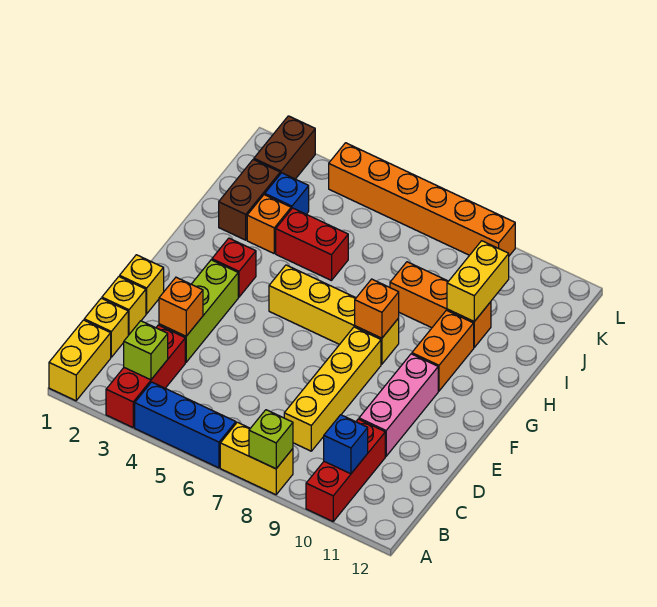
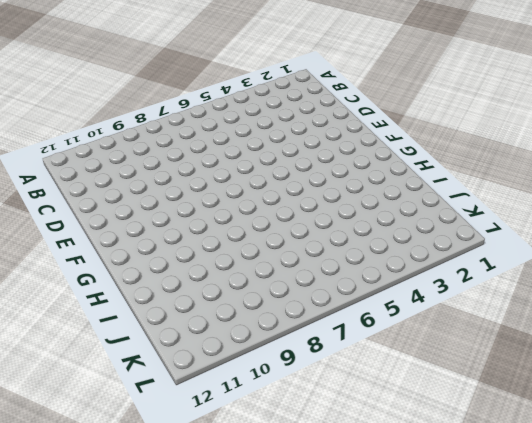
none -> yellow brick A1:B1 level 1
none -> red brick A3:C3 level 1
none -> blue brick A4:A6 level 1

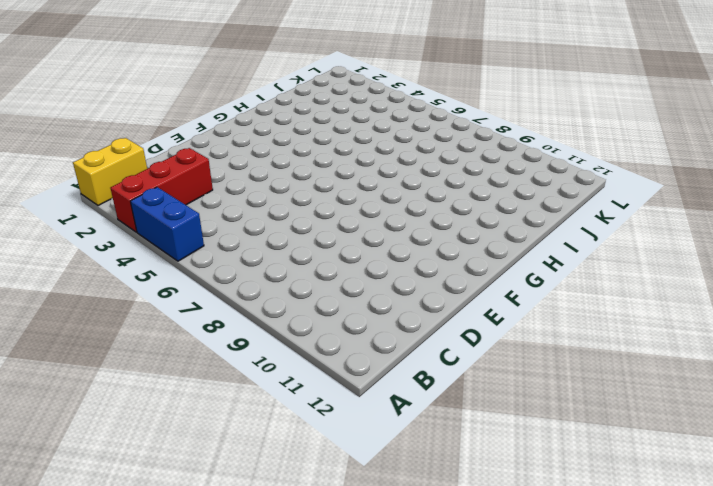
blue brick A4:A5 level 1 -> blue brick A4:A6 level 1
none -> yellow brick A7:A8 level 1
none -> red brick A10:C10 level 1
none -> yellow brick C1 level 1

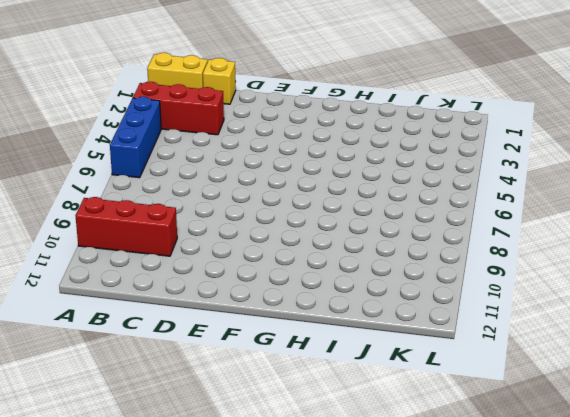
none -> yellow brick A7:A8 level 1
none -> yellow brick C8:F8 level 1
none -> yellow brick D1 level 1

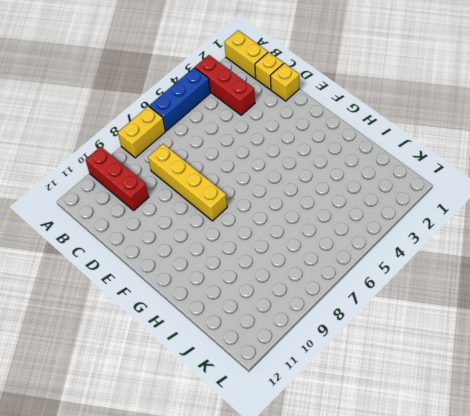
none -> lime brick D3:F3 level 1
none -> pink brick D10:F10 level 1
none -> yellow brick E1 level 1

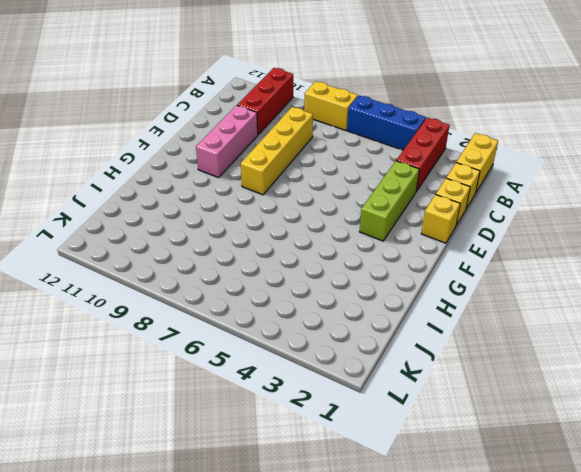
none -> red brick G3 level 1
none -> yellow brick G5:G8 level 1
none -> orange brick G10:H10 level 1

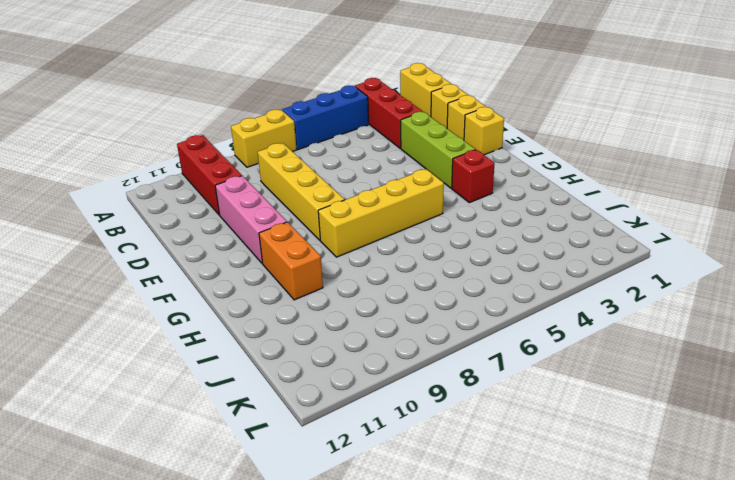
none -> brown brick I2:J2 level 1
none -> orange brick I3 level 1
none -> red brick I4:I5 level 1

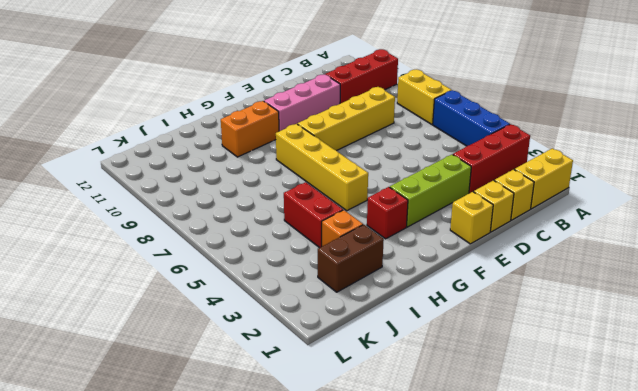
none -> orange brick I8:I10 level 1
none -> blue brick J3 level 1
none -> brown brick K2:L2 level 1

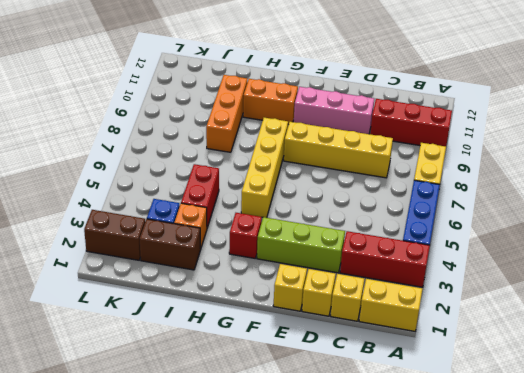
none -> orange brick L4:L9 level 1
none -> lime brick A8 level 2
none -> lime brick B3 level 2

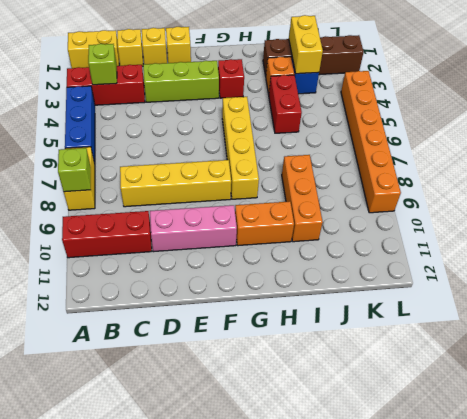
yellow brick J2:J3 level 2 -> yellow brick I10:J10 level 2
none -> blue brick B10 level 2
none -> orange brick D3 level 2
none -> orange brick G8 level 2

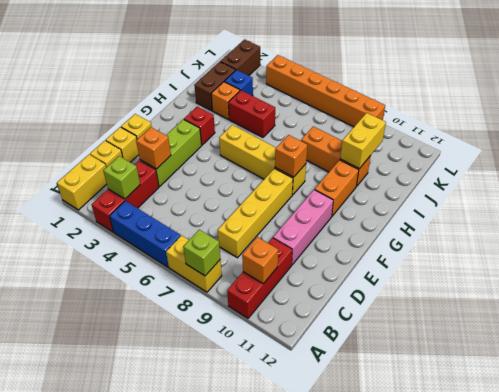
orange brick B10 level 2 -> blue brick B10 level 2

